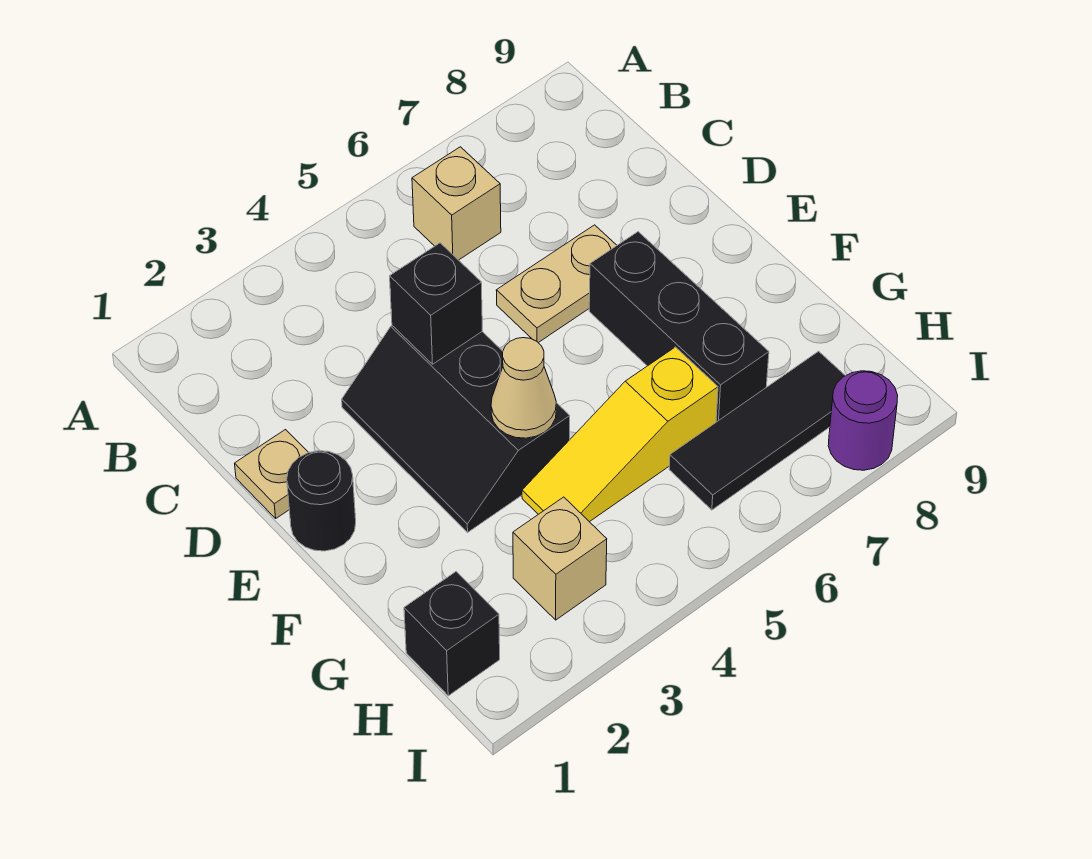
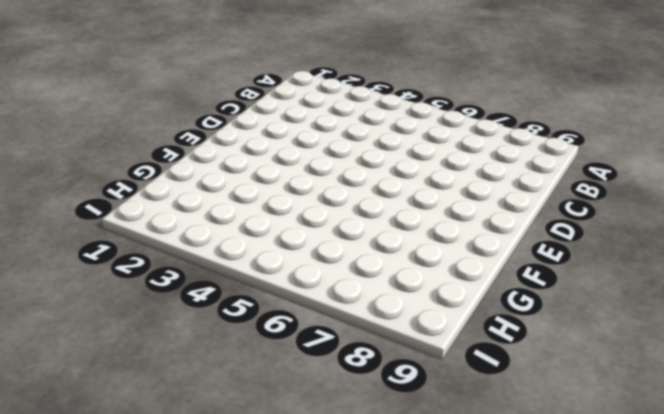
none -> tan brick B6 level 1
none -> tan plate D1 level 1
none -> black slope D3:F4 level 1 top 4

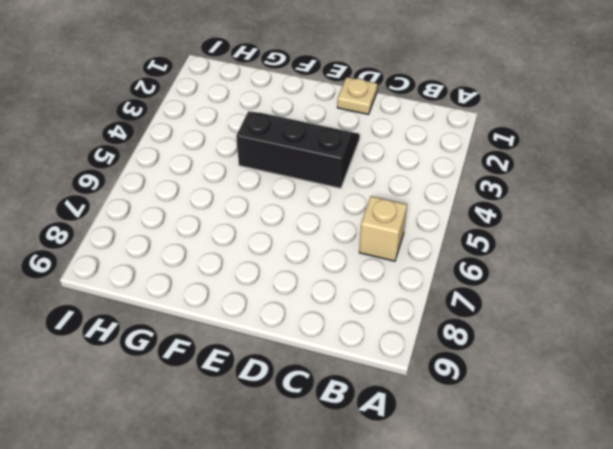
none -> tan plate D6:D7 level 1
none -> black round brick E1 level 1
none -> black brick E7:G7 level 1

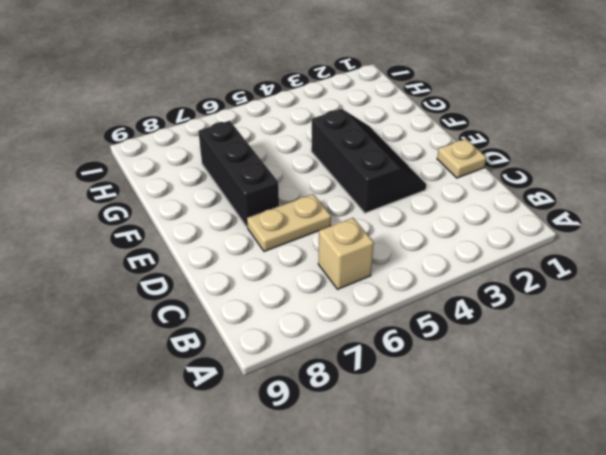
none -> black round brick E1 level 1
none -> yellow slope G4:G6 level 1 top 6
none -> black brick H1 level 1

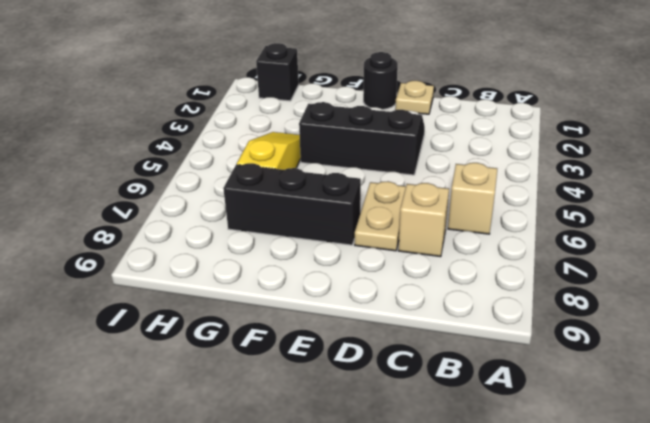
tan brick C7 level 1 -> tan brick H3 level 1
none -> black tile H6:H8 level 1
none -> purple round brick I8 level 1
none -> black brick D4 level 2

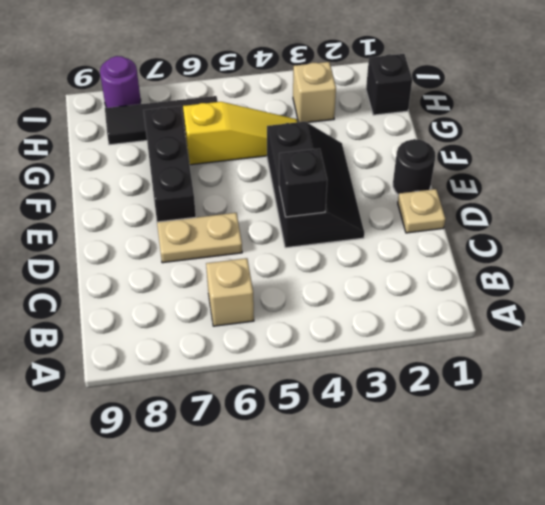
none -> tan cone F4 level 2

